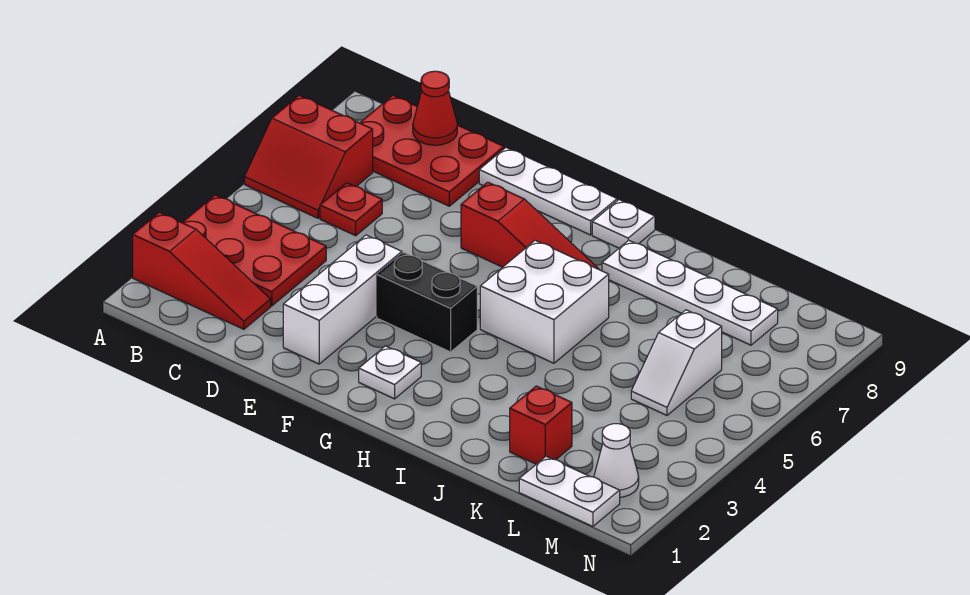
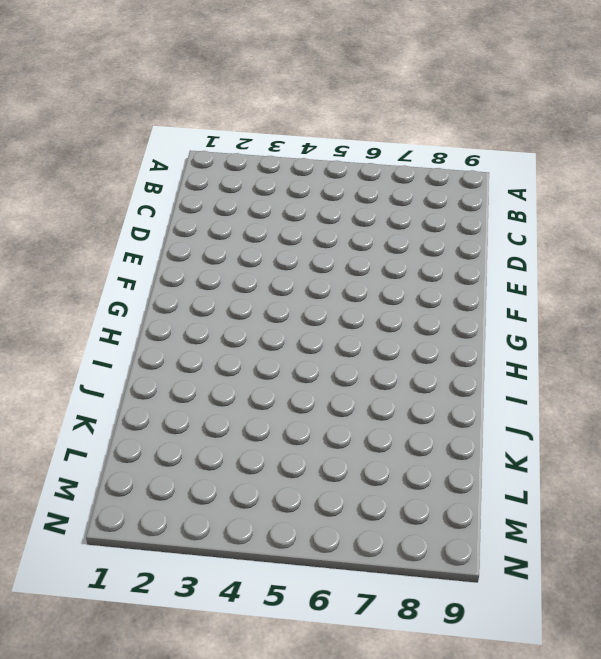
none -> red slope A2:C2 level 1 top A
none -> red plate A3:C4 level 1
none -> red slope A6:B7 level 1 top 7

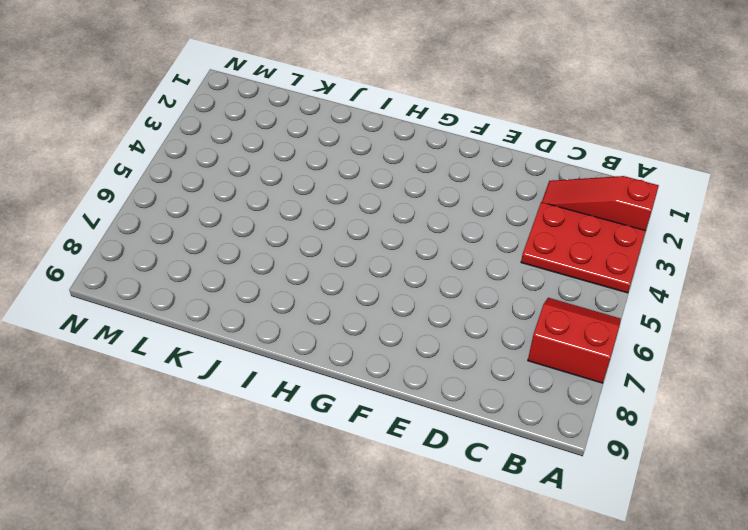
none -> red plate B8:D9 level 1
none -> red plate C6 level 1
none -> white brick E2:E4 level 1

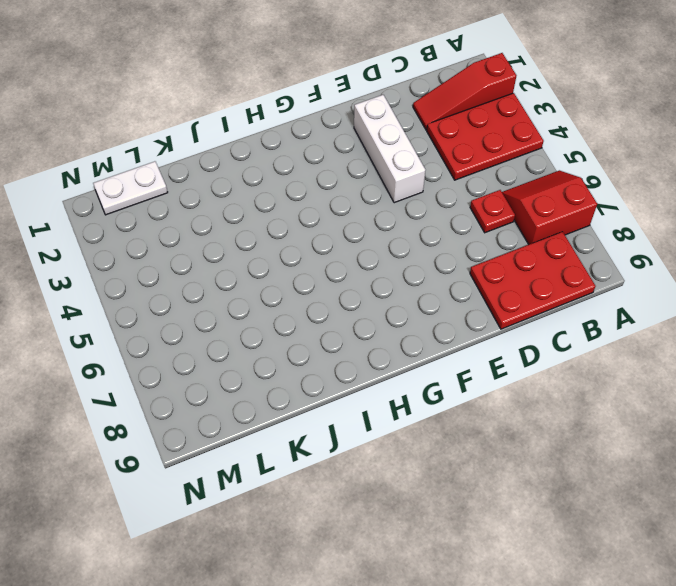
none -> white plate E9:G9 level 1
none -> black brick F4:G4 level 1
none -> red slope F7:H7 level 1 top F

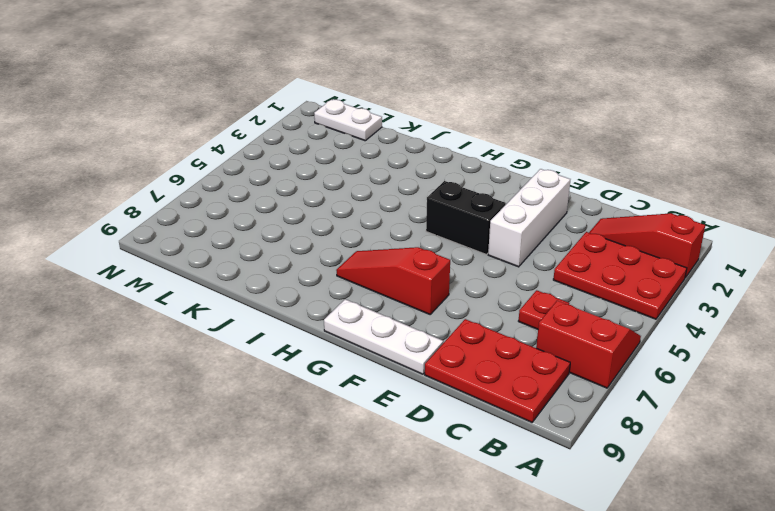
none -> white plate G2 level 1
none -> white brick H5:I6 level 1
none -> white plate H9 level 1

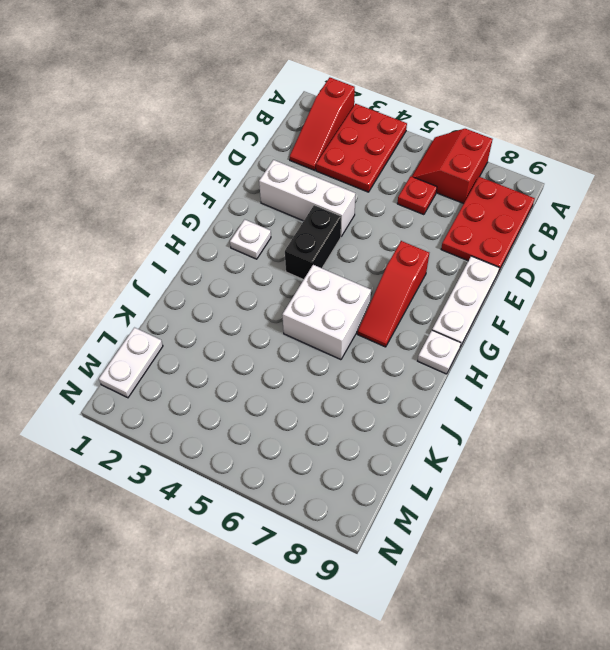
none -> white plate I8:L8 level 1
none -> red brick K2 level 1
none -> white slope L5:L6 level 1 top 6

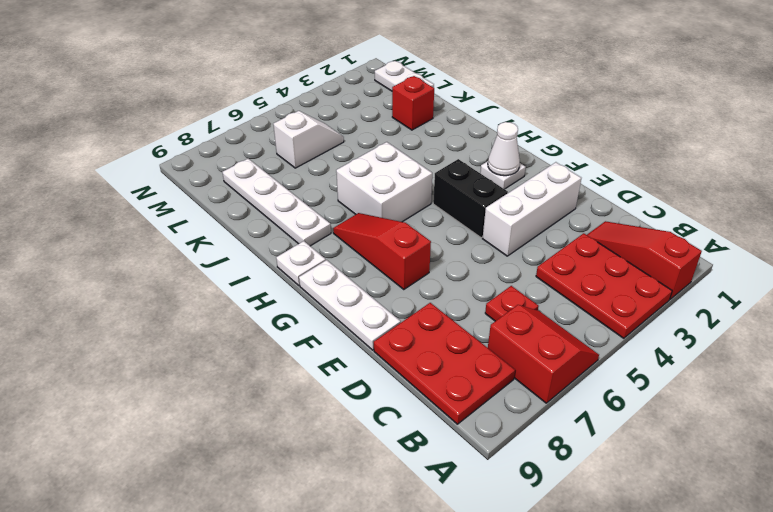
white cone G2 level 2 -> white cone M2 level 1
none -> red cone C9 level 2

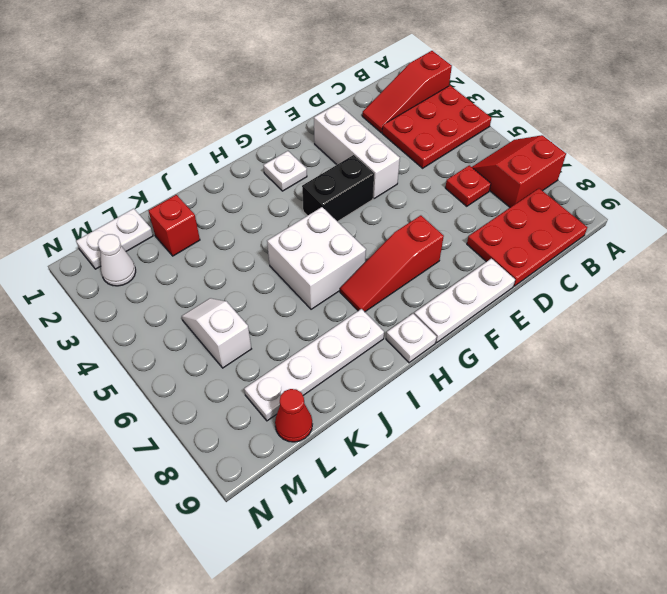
red cone L9 level 1 -> red cone C9 level 2

